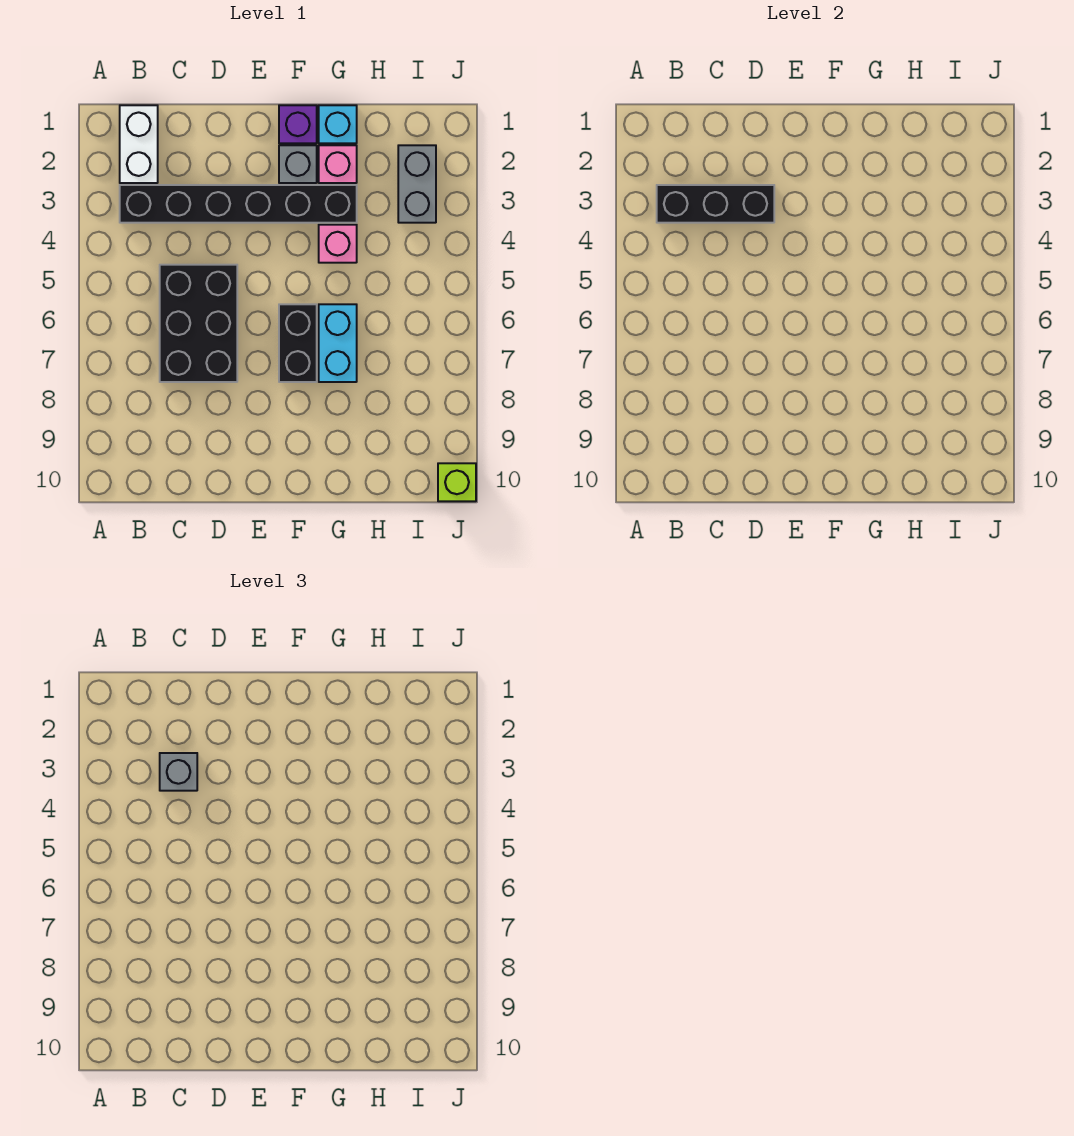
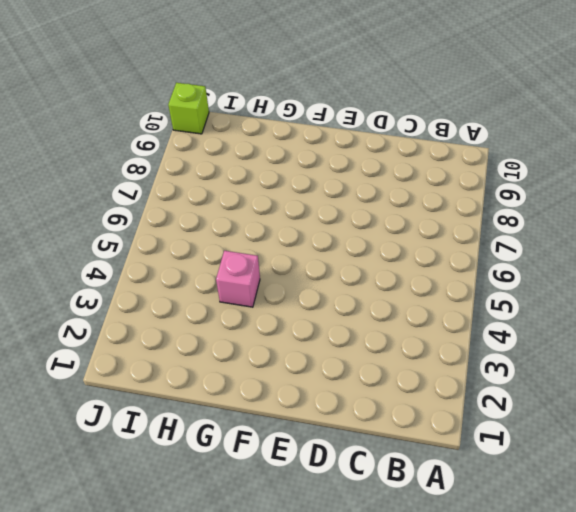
none -> white brick B1:B2 level 1
none -> black brick B3:G3 level 1
none -> black brick C5:D7 level 1

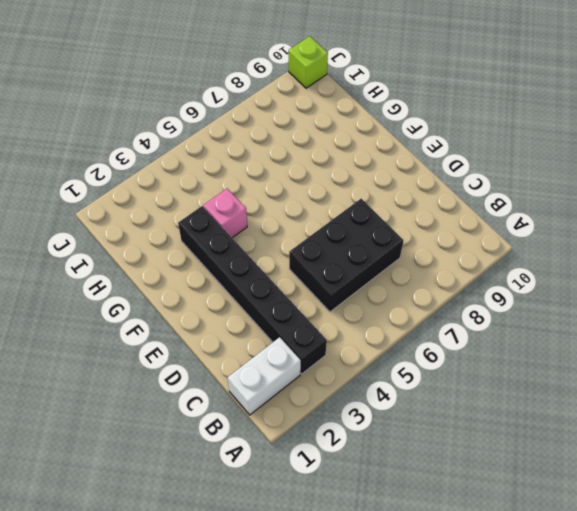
none -> purple brick F1 level 1
none -> grey brick F2 level 1
none -> black brick F6:F7 level 1

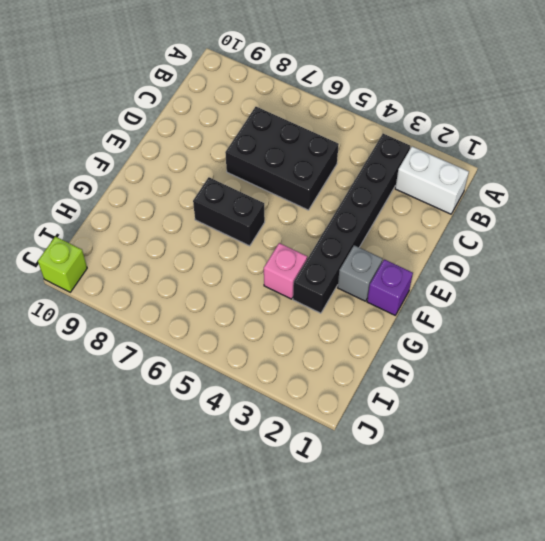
none -> cyan brick G1 level 1
none -> pink brick G2 level 1
none -> cyan brick G6:G7 level 1

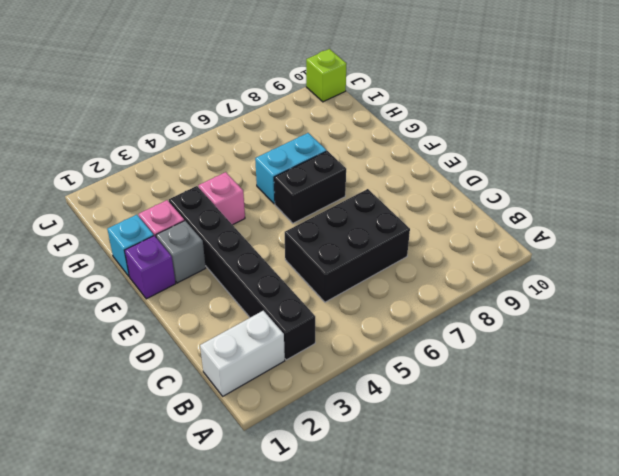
none -> grey brick I2:I3 level 1
none -> black brick B3:D3 level 2
none -> grey brick C3 level 3

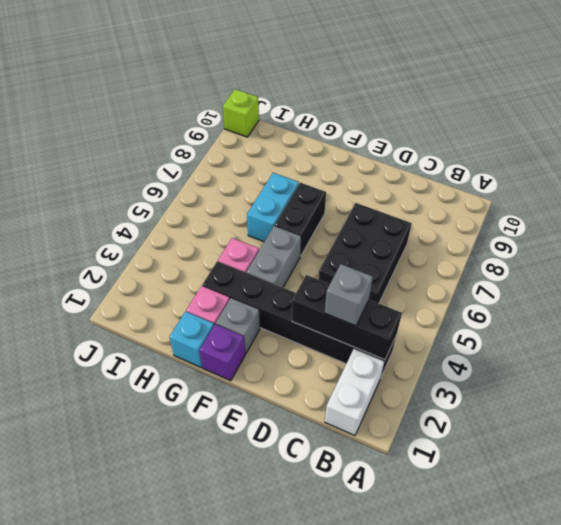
grey brick F4:F5 level 1 -> grey brick I2:I3 level 1

